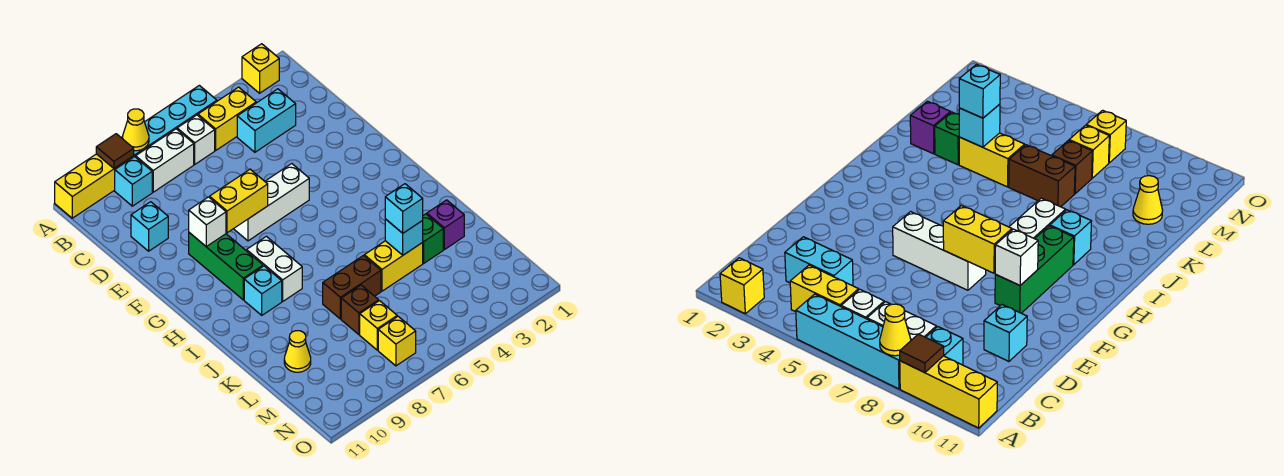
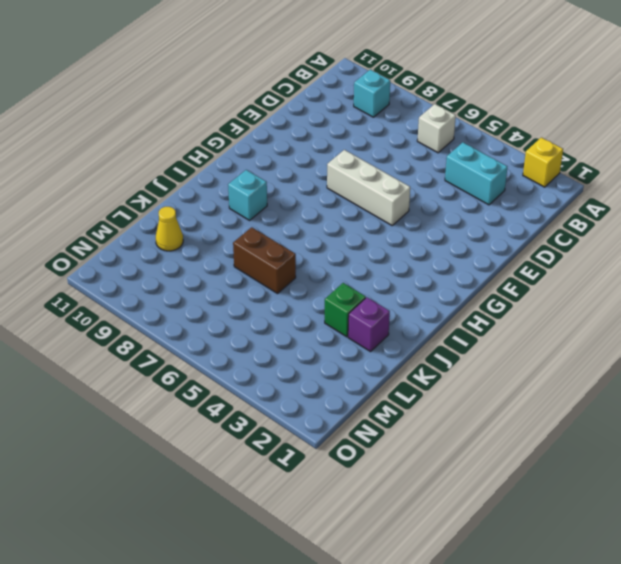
none -> cyan brick A5:A8 level 1
none -> yellow brick A9:A11 level 1
none -> yellow brick B4:B5 level 1

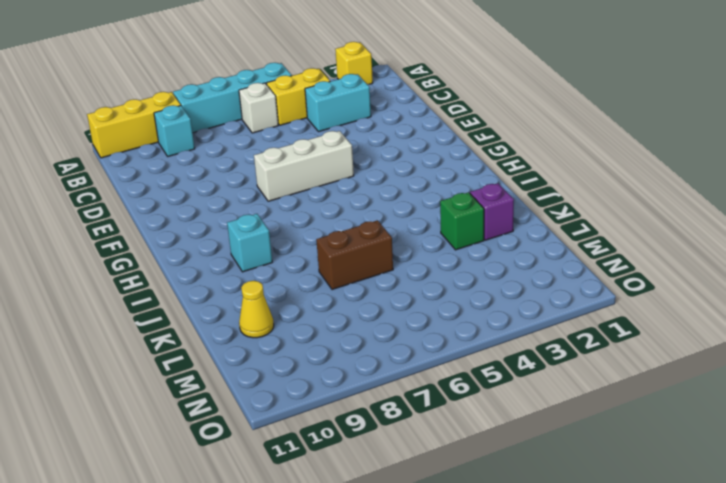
none -> white brick B7:B8 level 1
none -> cyan brick D10 level 1
none -> green brick F9:H9 level 1

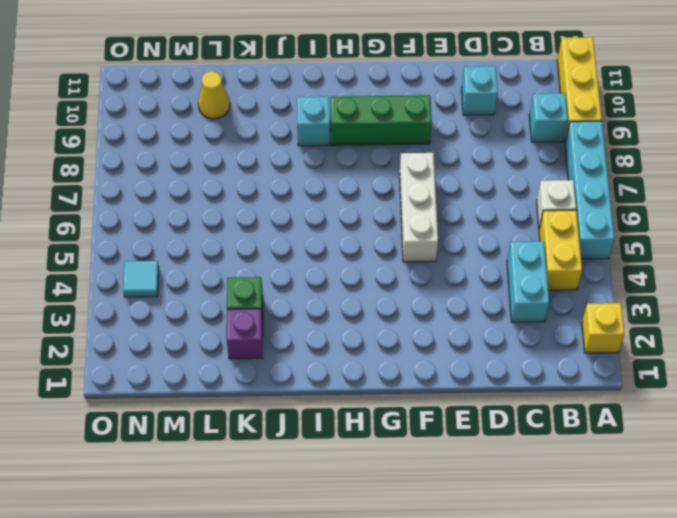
cyan tile N4 level 1 -> none
none -> white brick B7:B8 level 1
none -> white brick H8:I8 level 1
none -> yellow brick K4:K5 level 1

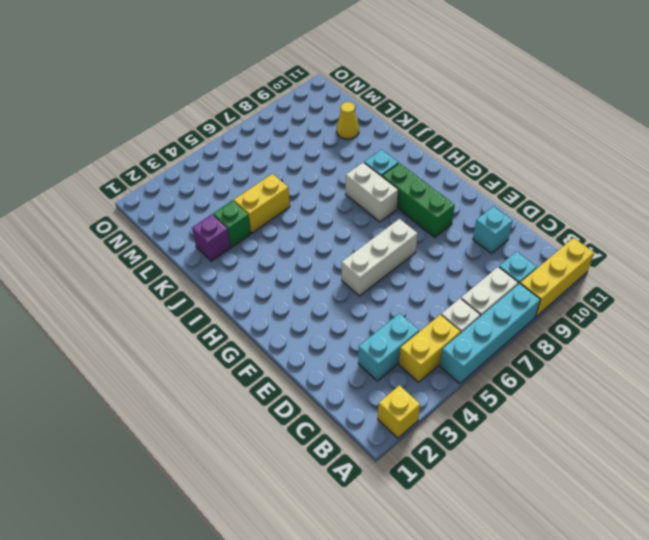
none -> brown brick K6:K7 level 1
none -> brown brick L7 level 1
none -> yellow brick M7 level 1

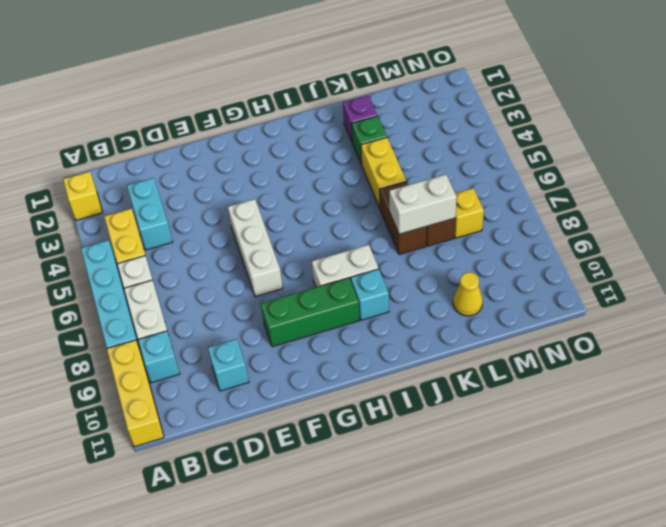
white brick K7:L7 level 2 -> none
none -> yellow brick N7 level 1
none -> yellow cone A8 level 2
none -> brown tile A9 level 2

